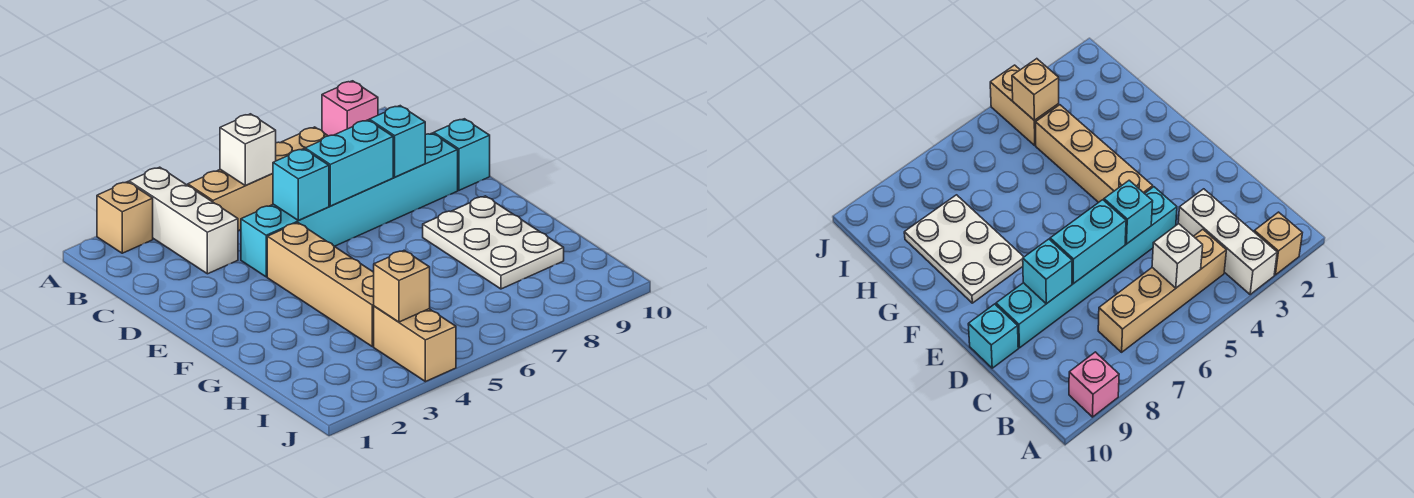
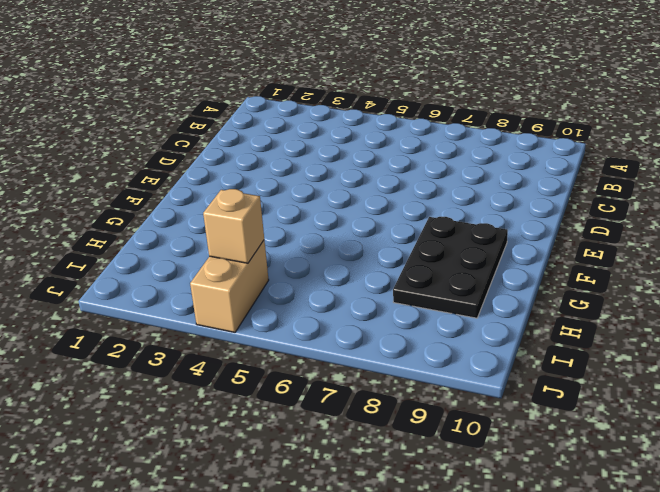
black plate F8:H9 level 1 -> white plate F8:H9 level 1
none -> tan brick A2 level 1
none -> white brick A3:C3 level 1
none -> pink brick A9 level 1

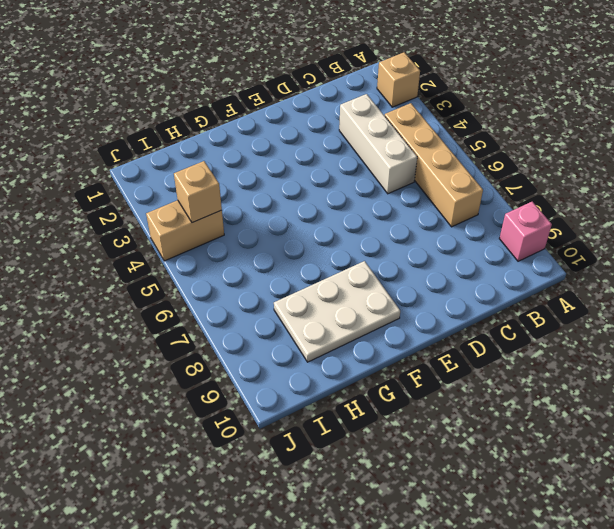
white brick C3:C5 level 1 -> white brick A3:C3 level 1
none -> cyan brick D4:D9 level 1
none -> cyan brick D10 level 1
none -> tan brick E4:H4 level 1

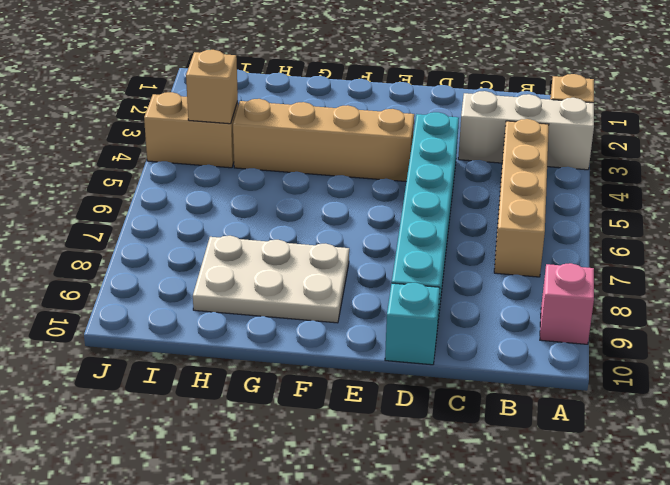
none -> white brick B5 level 2
none -> cyan brick D5 level 2
none -> cyan brick D6:D7 level 2

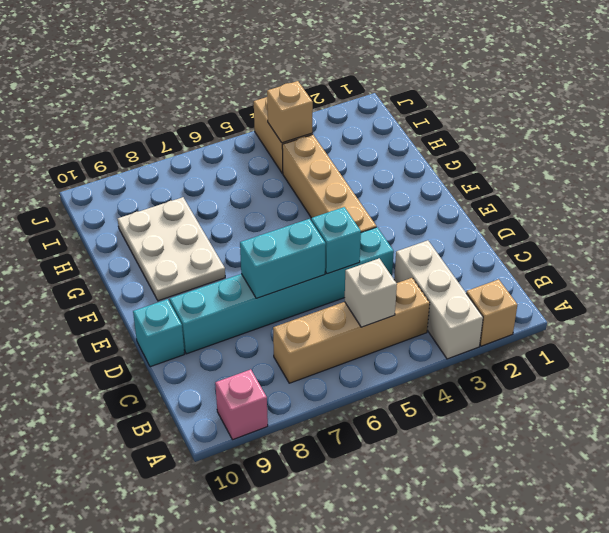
none -> cyan brick D8 level 2

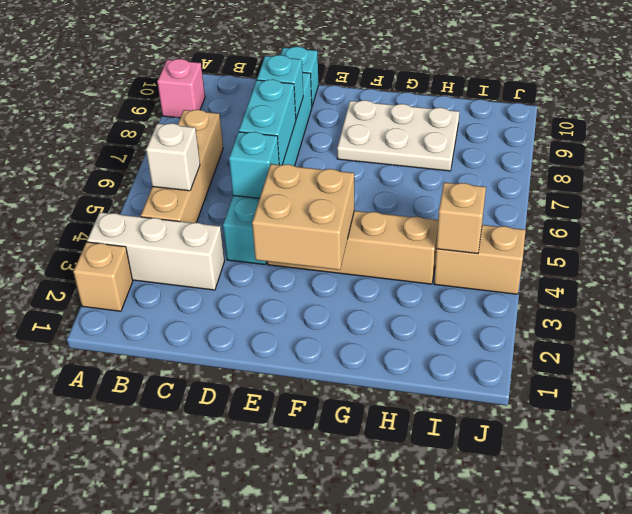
tan brick E3:F4 level 2 -> none

